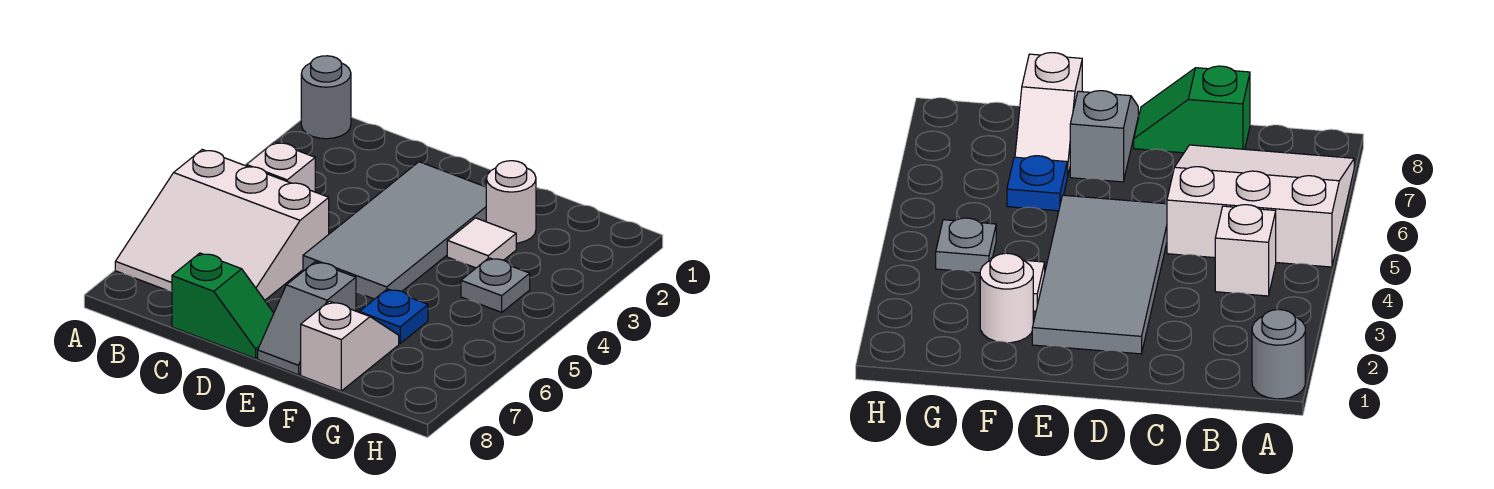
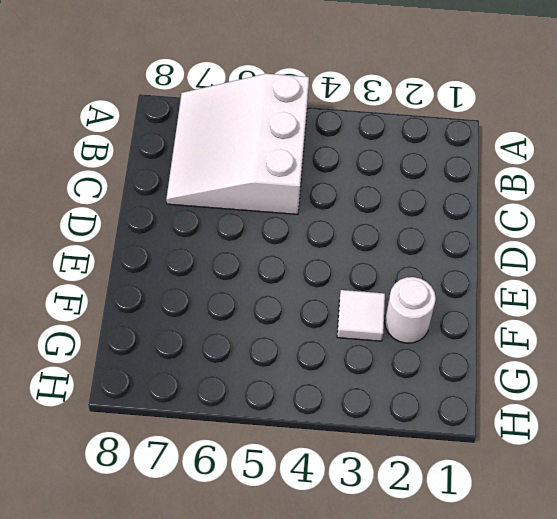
none -> grey round brick A1 level 1
none -> white brick B4 level 1

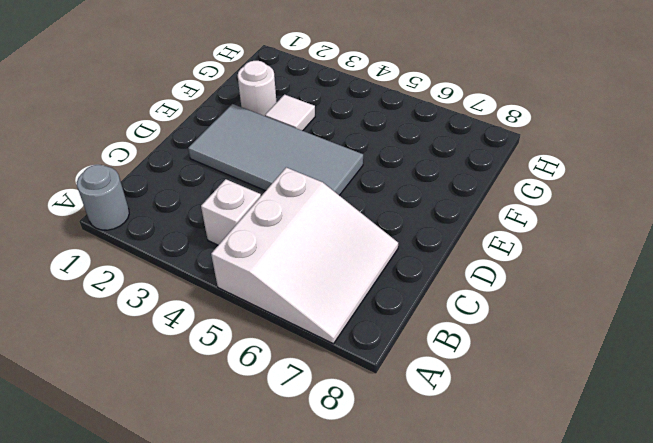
none -> green slope C8:D8 level 1 top C
none -> grey slope E7:E8 level 1 top 7

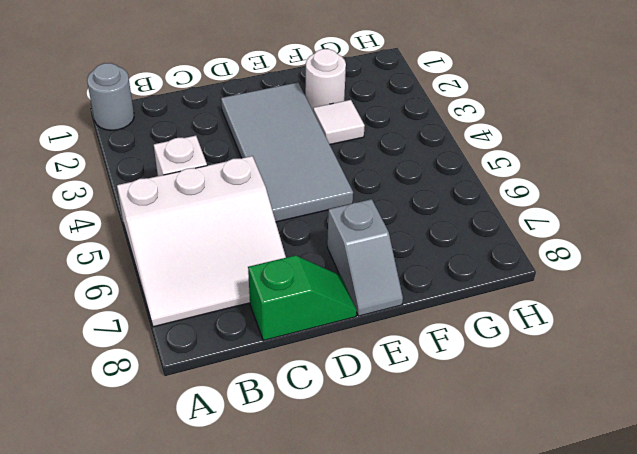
none -> blue plate F6 level 1
none -> white slope F7:F8 level 1 top 8

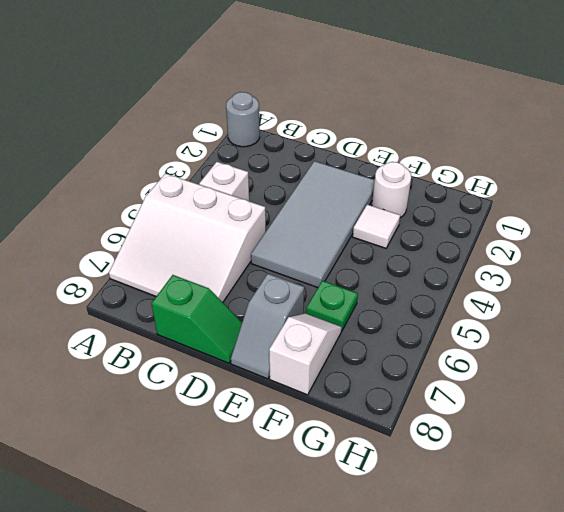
green plate F6 level 1 -> blue plate F6 level 1
none -> grey plate G4 level 1

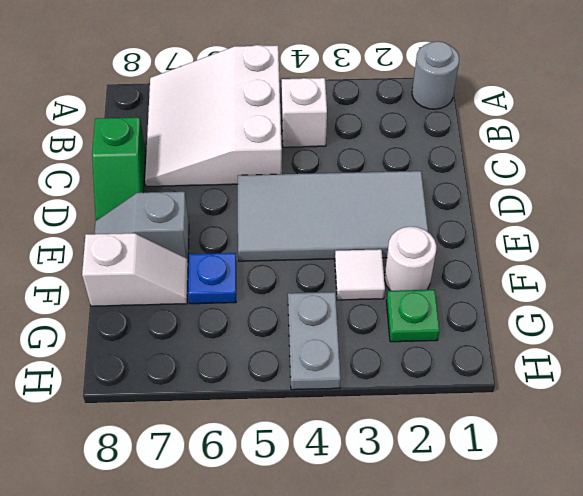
green plate G2 level 1 -> none
grey plate G4:H4 level 1 -> grey plate G4 level 1

